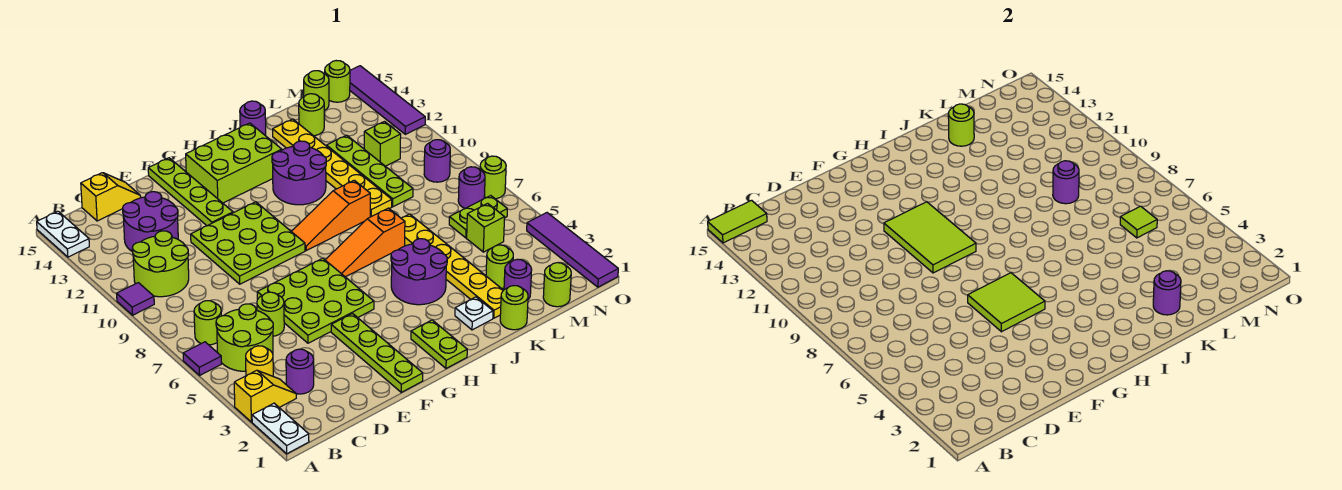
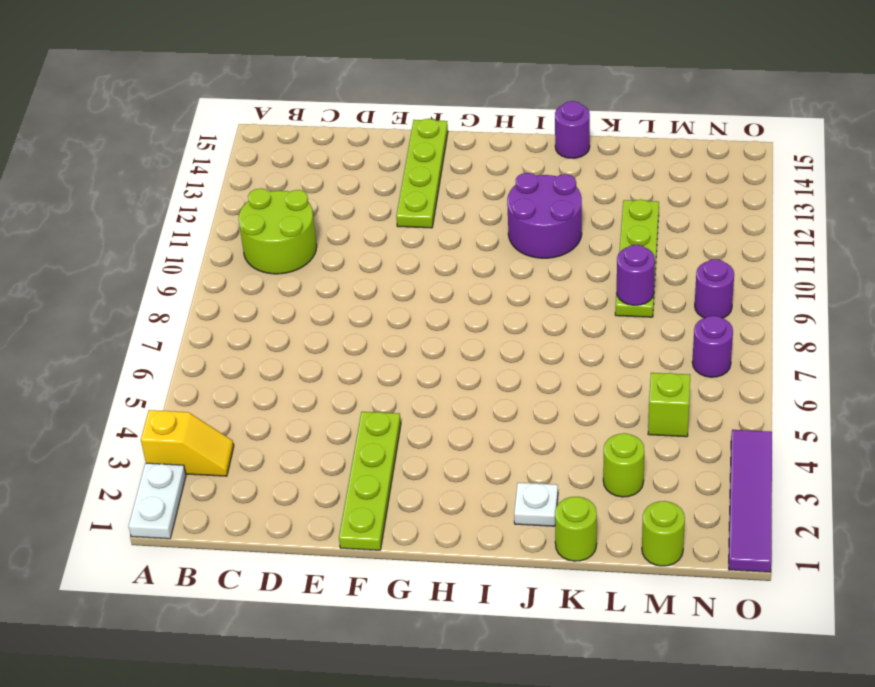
none -> purple tile A6 level 1
none -> purple tile A10 level 1
none -> white plate A14:A15 level 1
none -> yellow round brick B4 level 1

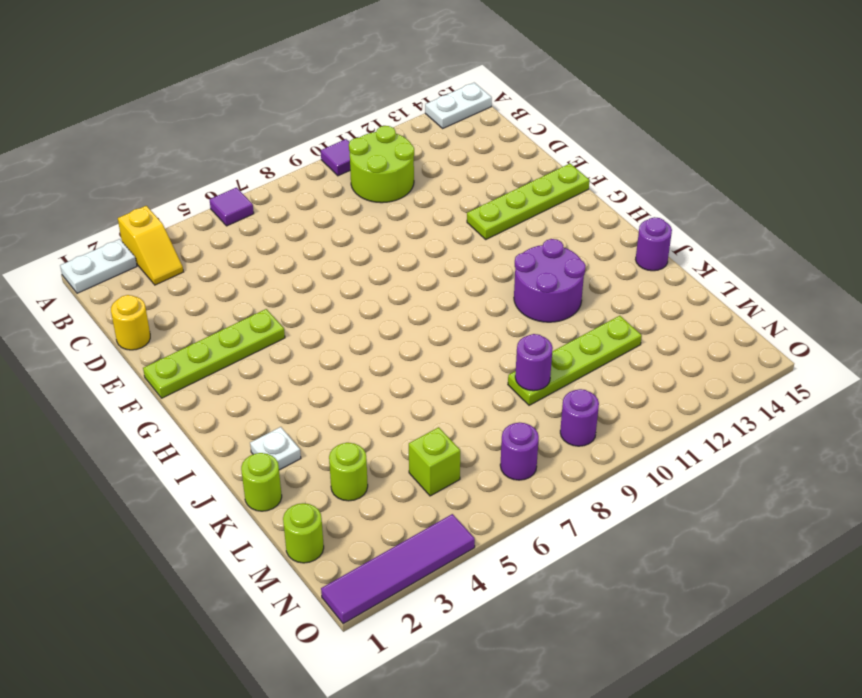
yellow round brick D1 level 1 -> yellow round brick B4 level 1
none -> lime round brick B5:C6 level 1
none -> lime round brick B7 level 1
none -> purple round brick C3 level 1
none -> purple round brick C12:D13 level 1

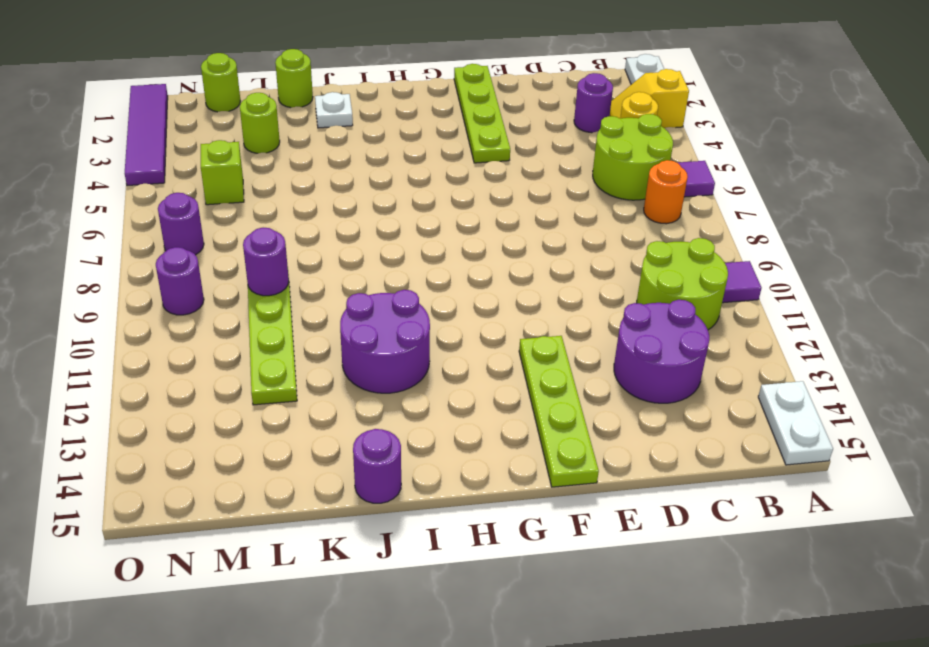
orange round brick B7 level 1 -> lime round brick B7 level 1
none -> yellow slope C15:D15 level 1 top C
none -> lime round brick D6 level 1
none -> lime plate E5:G7 level 1
none -> lime plate E9:G11 level 1

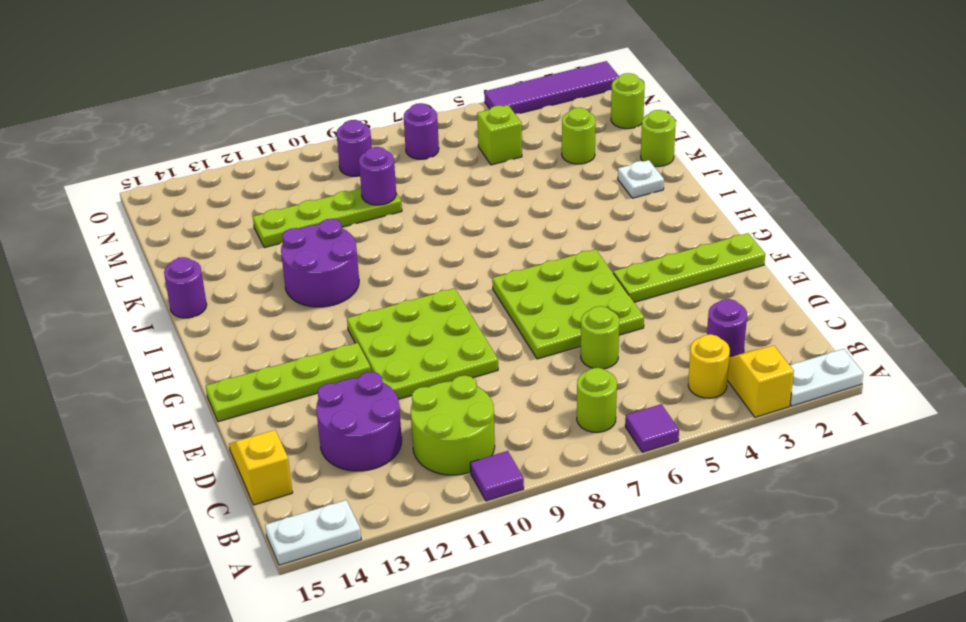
none -> lime round brick B5:C6 level 1
none -> lime brick G13:I14 level 1
none -> lime plate H1:H2 level 1
none -> orange slope H7:J7 level 1 top J

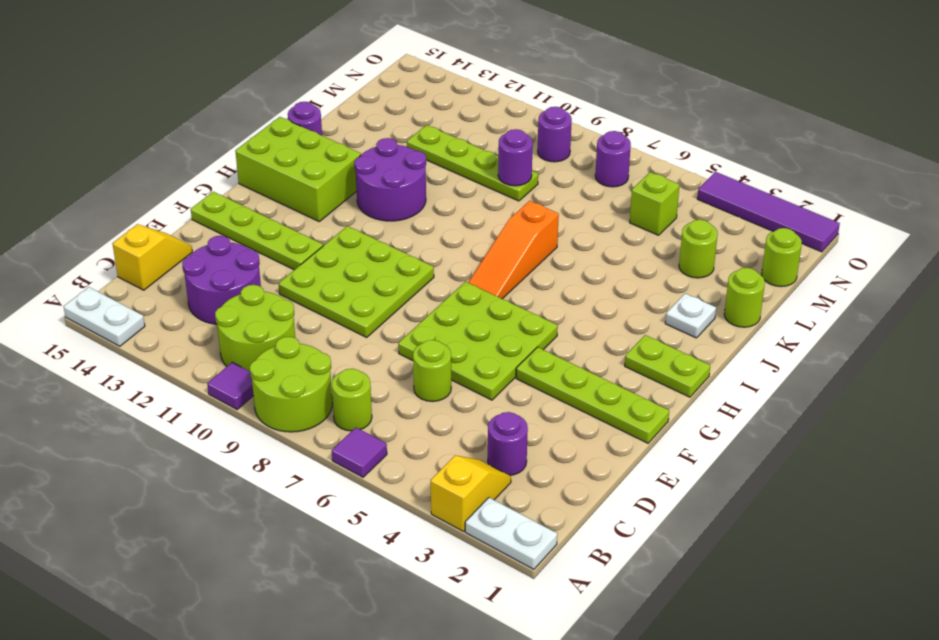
lime round brick A8:B9 level 1 -> lime round brick B5:C6 level 1
lime brick H13:I15 level 1 -> lime brick G13:I14 level 1
none -> yellow round brick B4 level 1
none -> orange slope H9:J9 level 1 top J
none -> purple round brick I4:J5 level 1
none -> yellow plate K2:K7 level 1

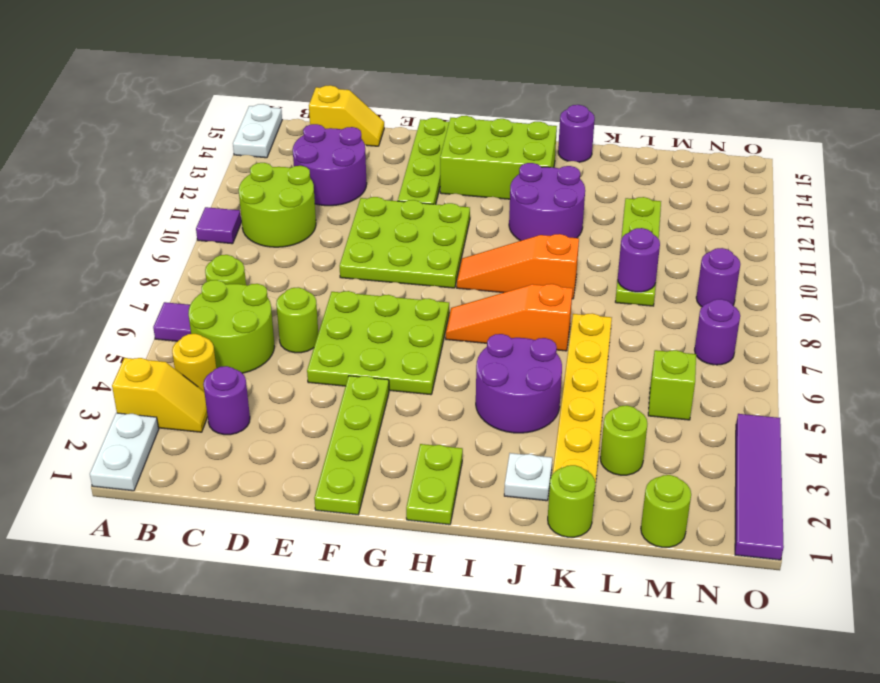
none -> yellow plate K9:K14 level 1
none -> purple round brick L2 level 1
none -> lime round brick L14 level 1
none -> lime plate M6:N6 level 1

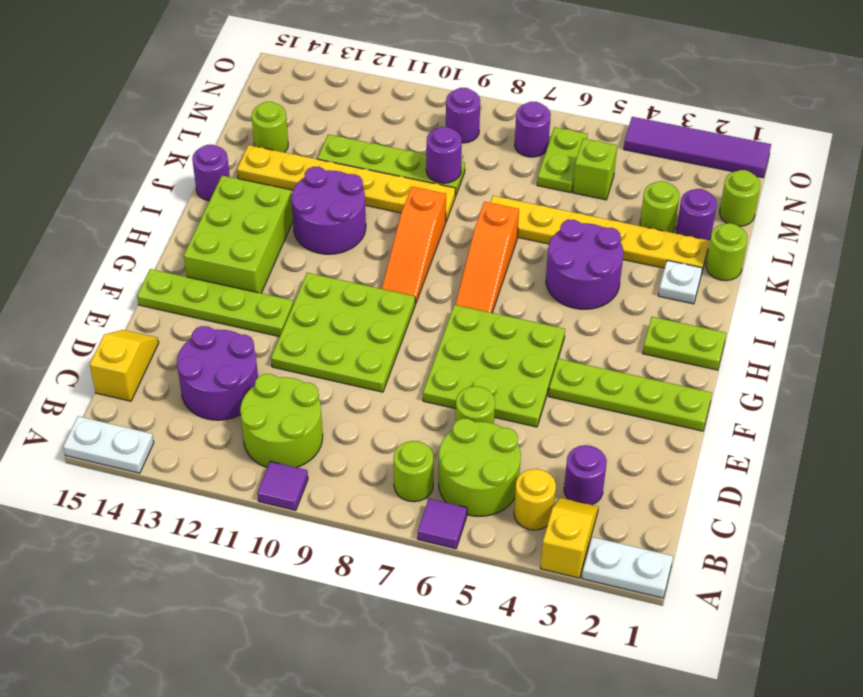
none -> lime brick M11 level 1
none -> lime round brick M15 level 1
none -> lime round brick N15 level 1
none -> lime round brick O7 level 1

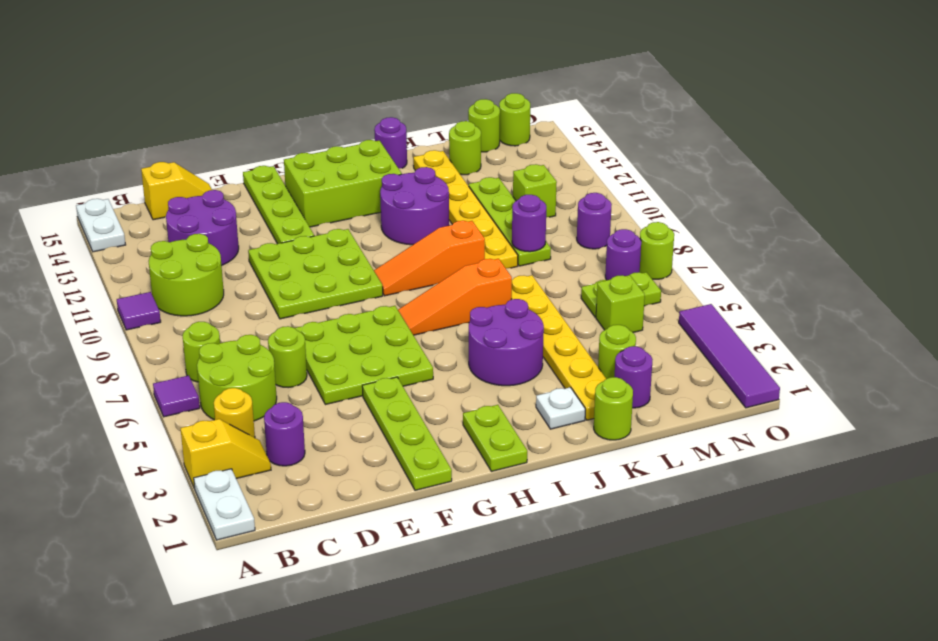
none -> lime round brick M1 level 1
none -> purple tile O12:O15 level 1
none -> lime tile A15:B15 level 2
none -> lime tile F5:G6 level 2

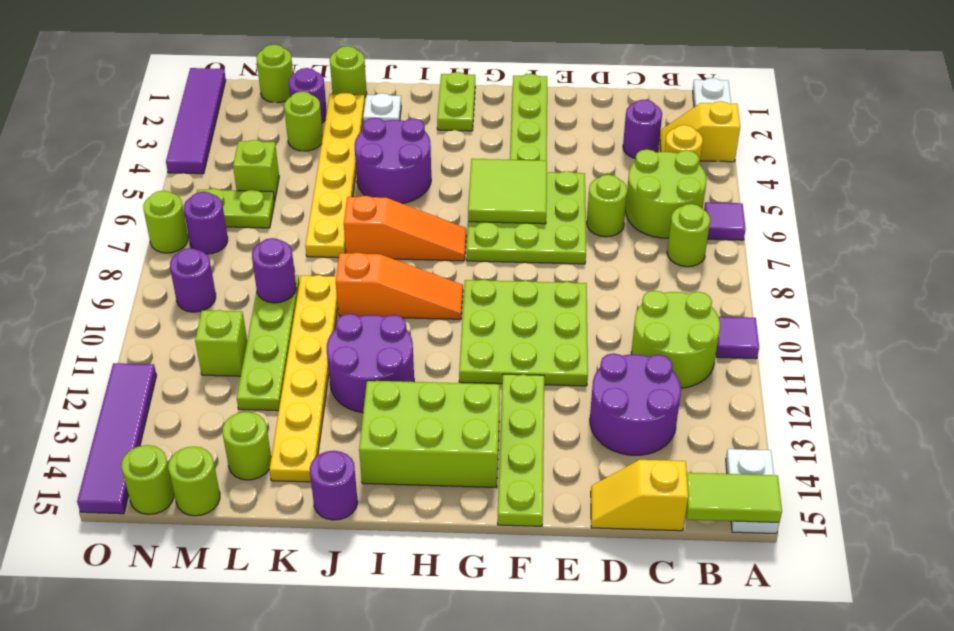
none -> lime tile F9:G11 level 2
none -> purple round brick K2 level 2
none -> lime round brick K14 level 2
none -> lime tile M6 level 2

